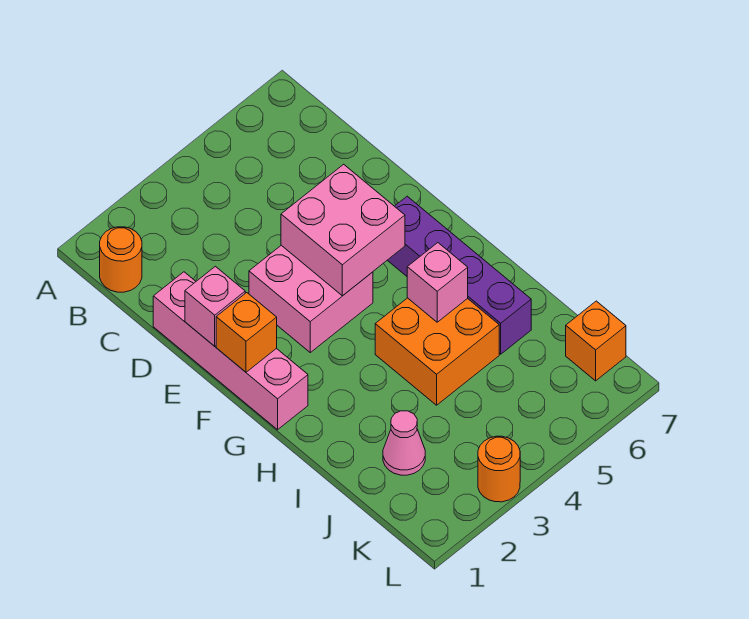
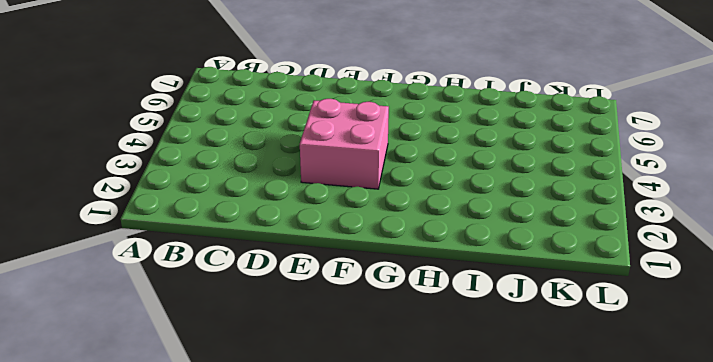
none -> orange round brick B1 level 1
none -> pink brick D1:G1 level 1
none -> purple brick F6:I6 level 1

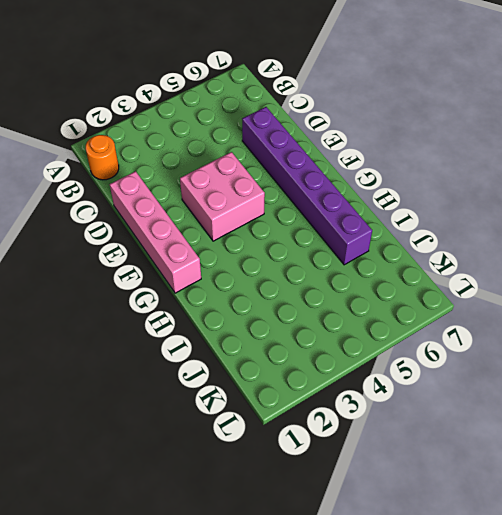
purple brick D6:I6 level 1 -> purple brick F6:I6 level 1
none -> orange brick H4:I5 level 1
none -> pink cone J2 level 1
none -> orange brick K7 level 1

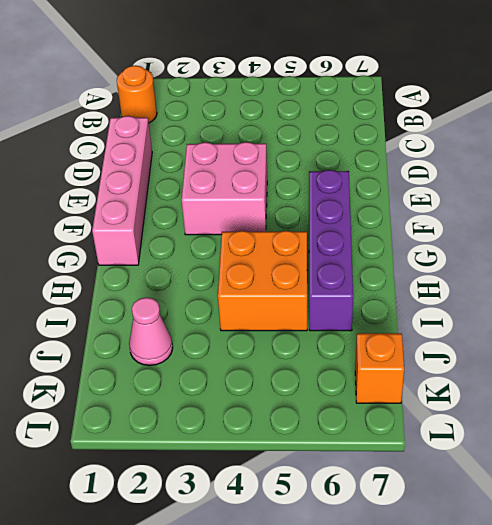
none -> orange round brick L3 level 1
none -> pink brick E1 level 2
none -> pink brick E4:F5 level 2

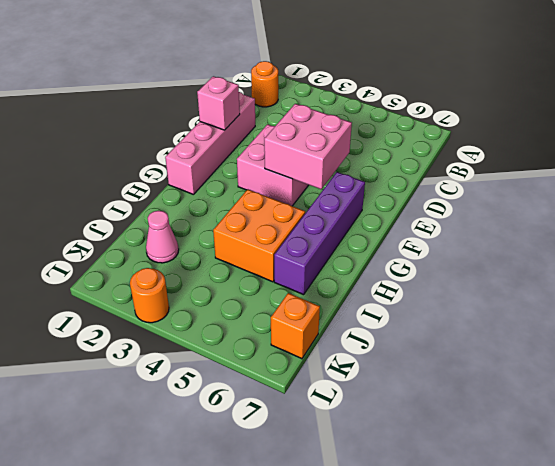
none -> orange brick F1 level 2
none -> pink brick H5 level 2

